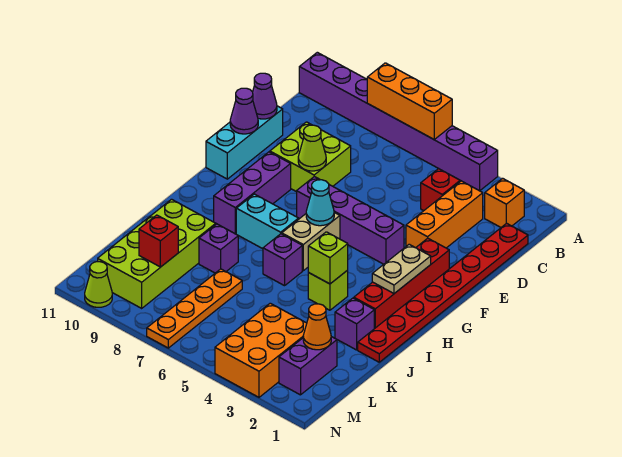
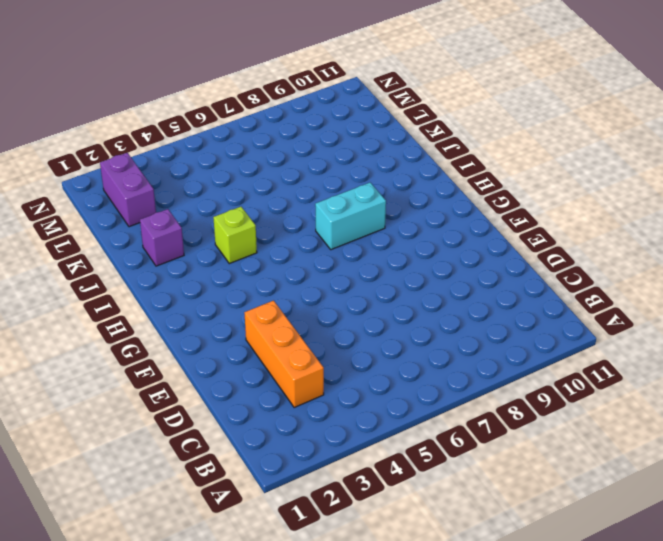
none -> purple brick A4:A11 level 1
none -> orange brick B2 level 1
none -> red plate C1:J1 level 1
none -> red brick C4 level 1

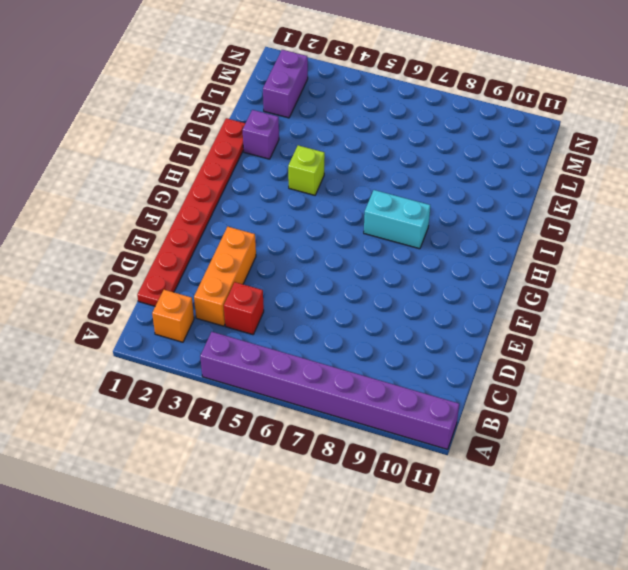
none -> lime brick D8:E9 level 1
none -> cyan brick D11:F11 level 1
none -> red brick F2:I2 level 1
none -> purple brick F4:F7 level 1

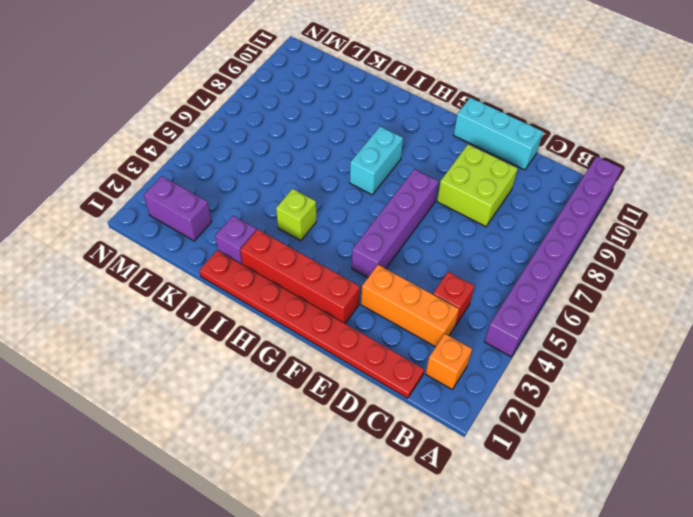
none -> purple brick F9:H9 level 1
none -> tan brick G6:H6 level 1
none -> purple brick I6 level 1
none -> purple brick J8 level 1

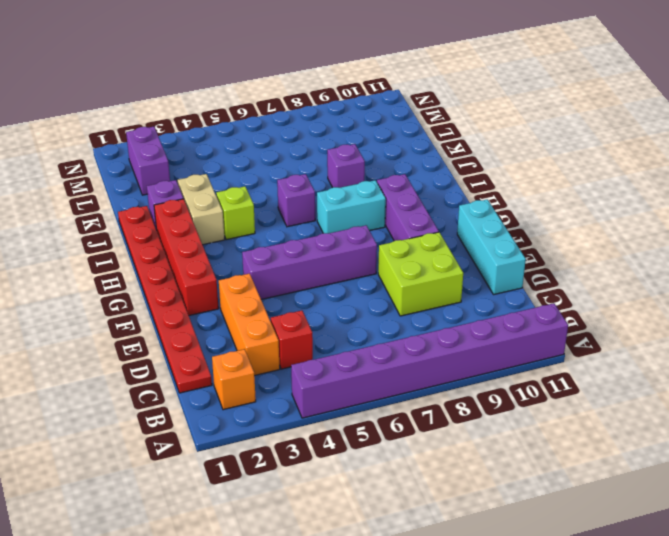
tan brick I3:J3 level 1 -> tan brick G6:H6 level 1
none -> lime brick J9:M10 level 1
none -> orange plate K7:N7 level 1
none -> orange brick L3:N4 level 1
none -> lime cone N10 level 1

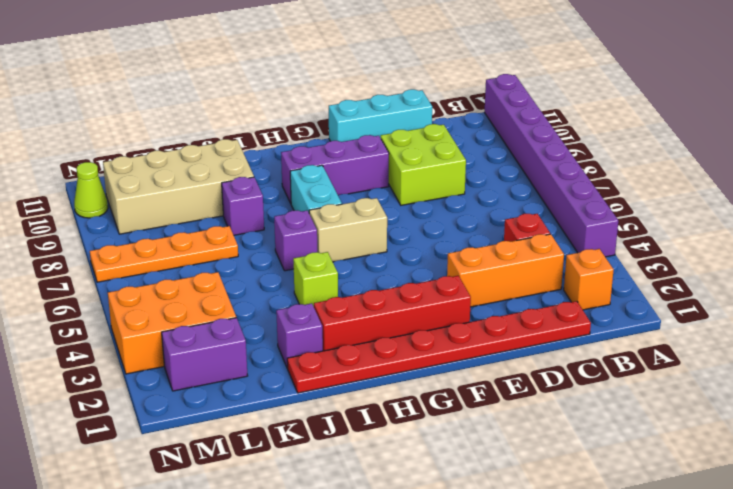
tan brick J9:M10 level 1 -> lime brick J9:M10 level 1
none -> purple brick F4:F7 level 1
none -> orange brick A6:A8 level 2
none -> purple cone D11 level 2
none -> lime cone E8 level 2

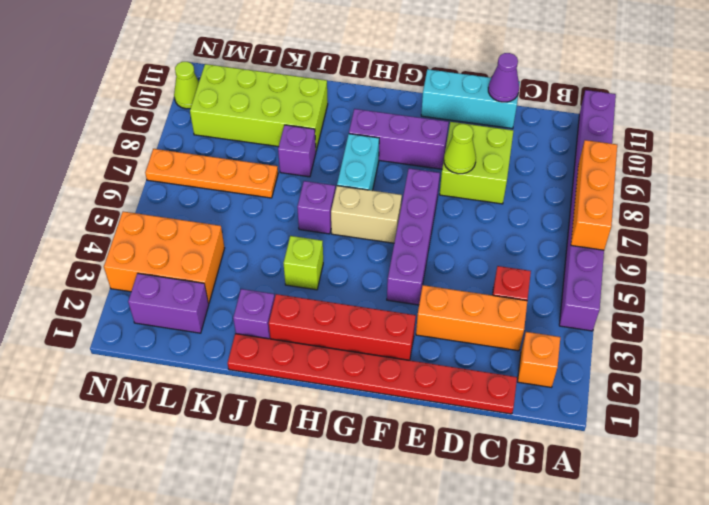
none -> purple cone E11 level 2
none -> tan plate G2:H2 level 2
none -> cyan cone G6 level 2
none -> lime brick I4 level 2

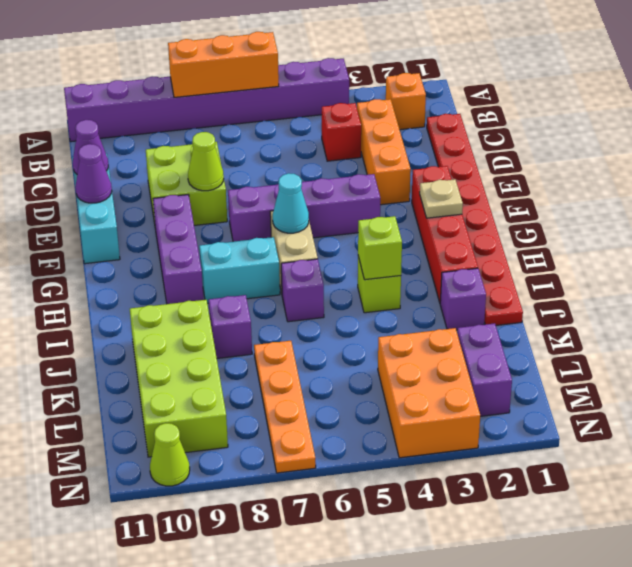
tan plate G2 level 2 -> tan plate G2:H2 level 2
none -> orange cone L2 level 2
none -> red brick L9 level 2

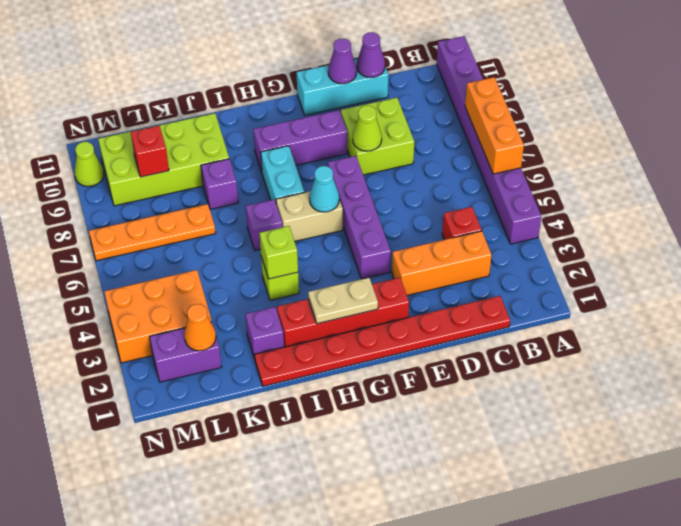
none -> orange brick B2 level 1

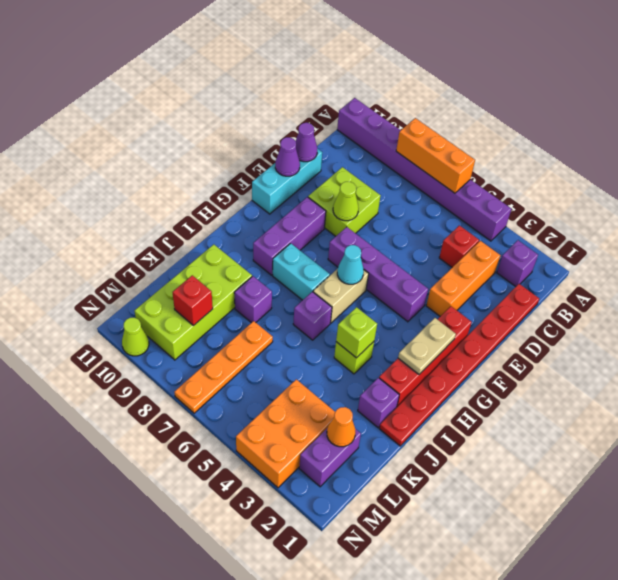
purple brick B2 level 1 -> orange brick B2 level 1

